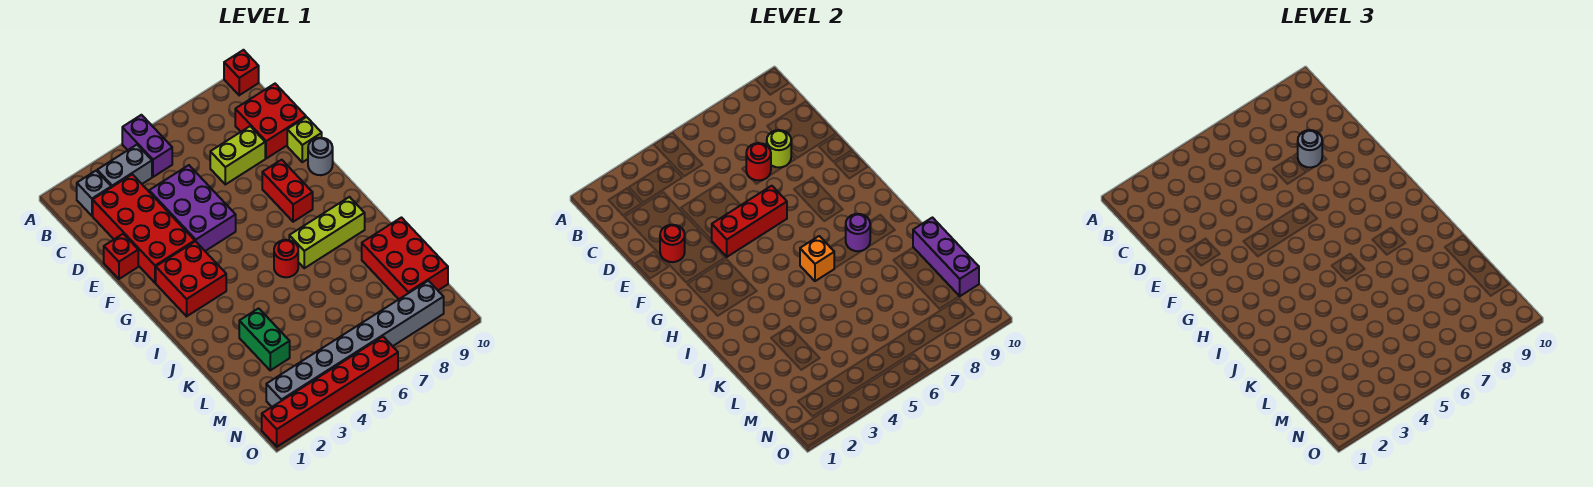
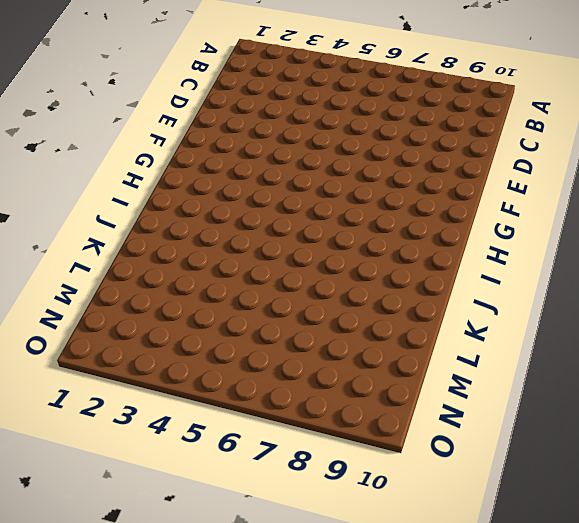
none -> purple brick A5:B5 level 1
none -> red brick A10 level 1
none -> grey brick B2 level 1

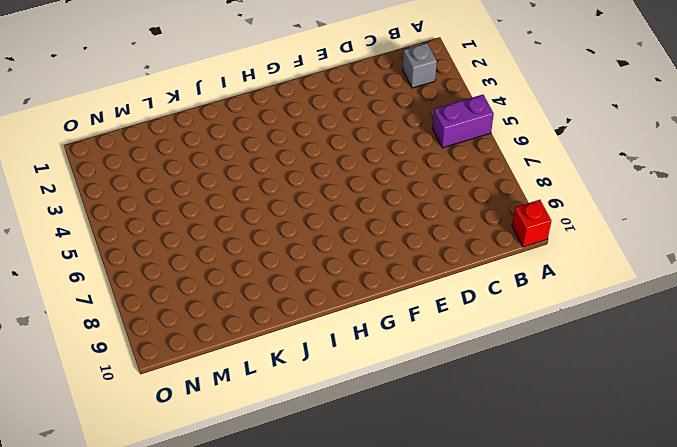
none -> grey brick B3:B4 level 1
none -> red brick C2:F3 level 1
none -> red brick C9:D10 level 1

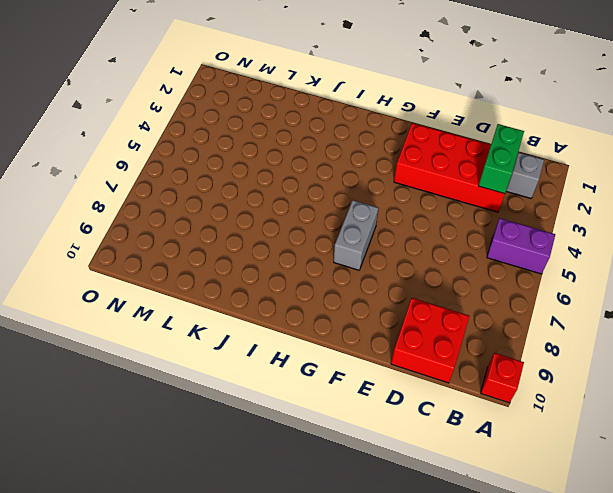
green brick C2:C3 level 2 -> green brick K3:L3 level 1
grey brick G6:G7 level 1 -> grey brick B3:B4 level 1
none -> purple brick D4:F5 level 1
none -> lime brick D7:D8 level 1
none -> red brick E1 level 1

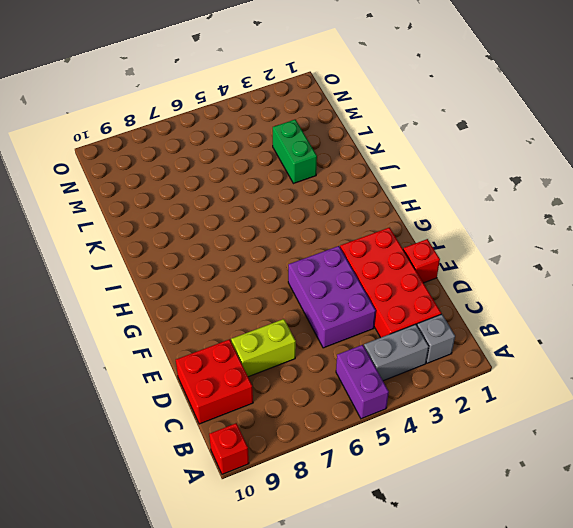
none -> lime brick E10 level 1
none -> red brick F8:G8 level 1
none -> grey round brick F10 level 1

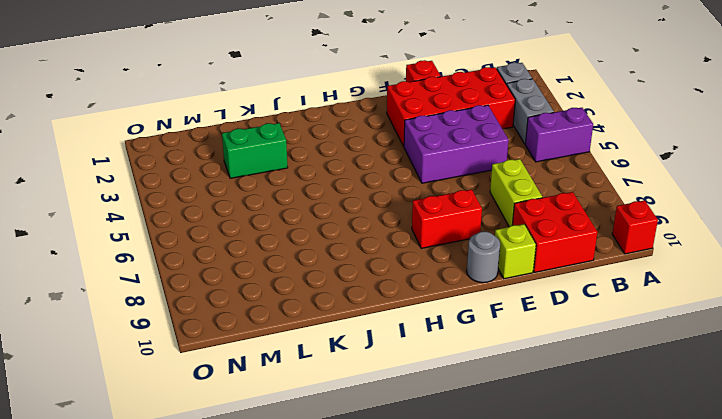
none -> red brick G2:H3 level 1
none -> red round brick I6 level 1
none -> lime brick I7:I9 level 1

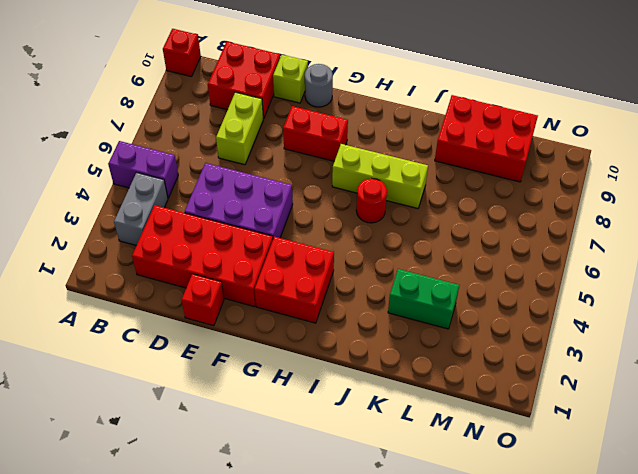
lime brick H7:J7 level 1 -> lime brick I7:I9 level 1
none -> grey brick B2 level 1
none -> grey brick N2:N9 level 1
none -> red brick O1:O6 level 1

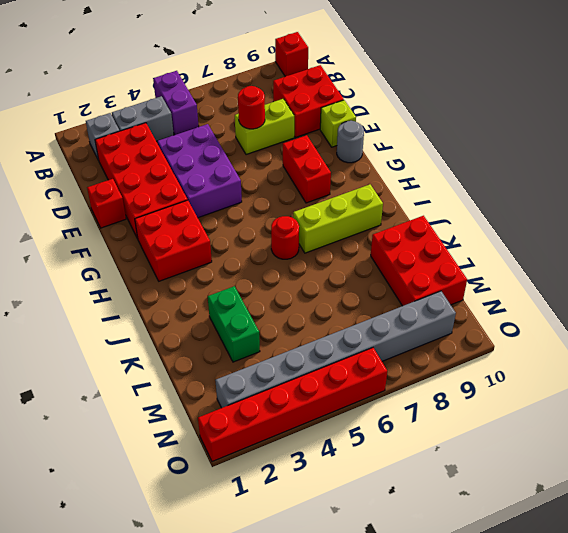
none -> lime round brick D8 level 2
none -> red round brick E2 level 2
none -> red brick F4:F6 level 2

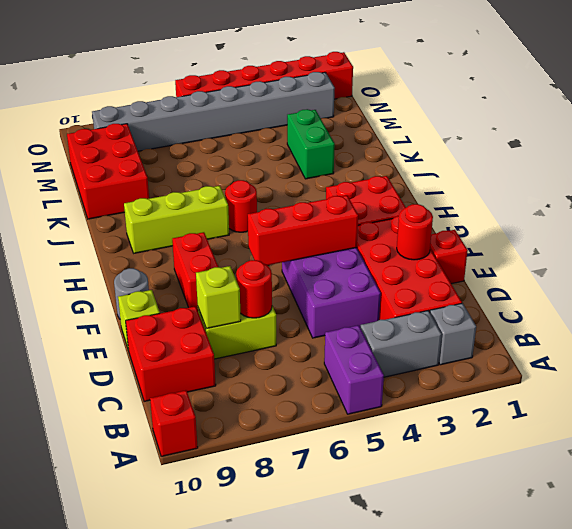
lime brick D8 level 2 -> lime round brick D8 level 2
none -> orange brick I6 level 2
none -> purple round brick I8 level 2
none -> purple brick K10:M10 level 2

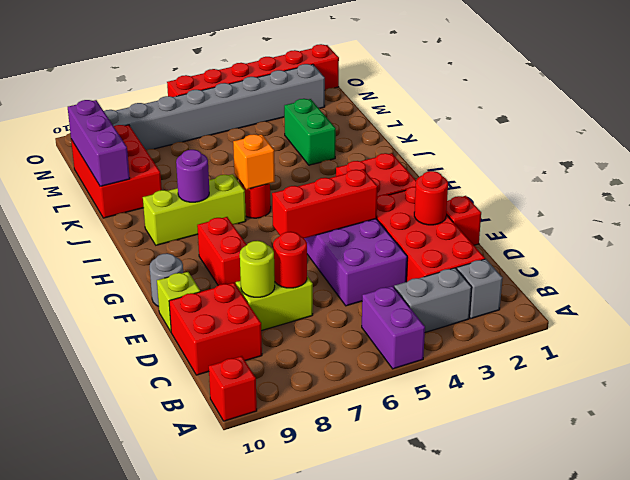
none -> grey round brick D8 level 3

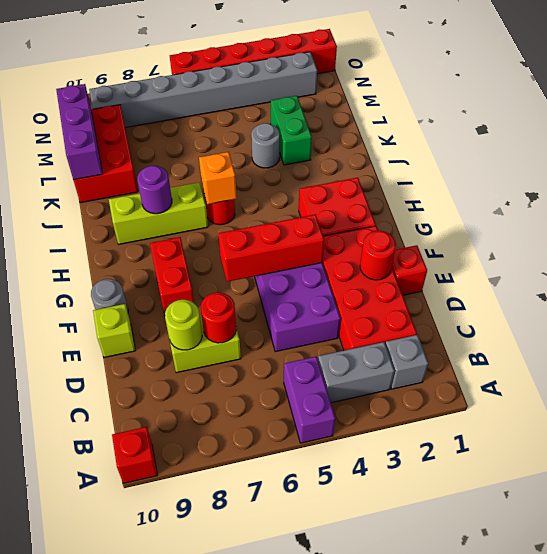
grey round brick K4 level 1 -> grey round brick D8 level 3
none -> red brick C9:D10 level 1

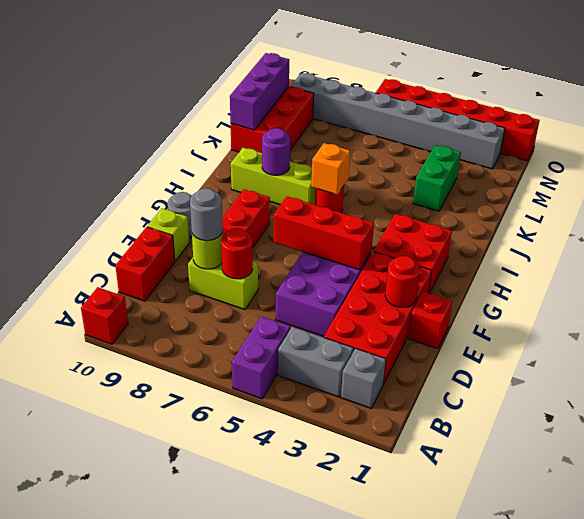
red brick C10:D10 level 1 -> red brick C9:D10 level 1

